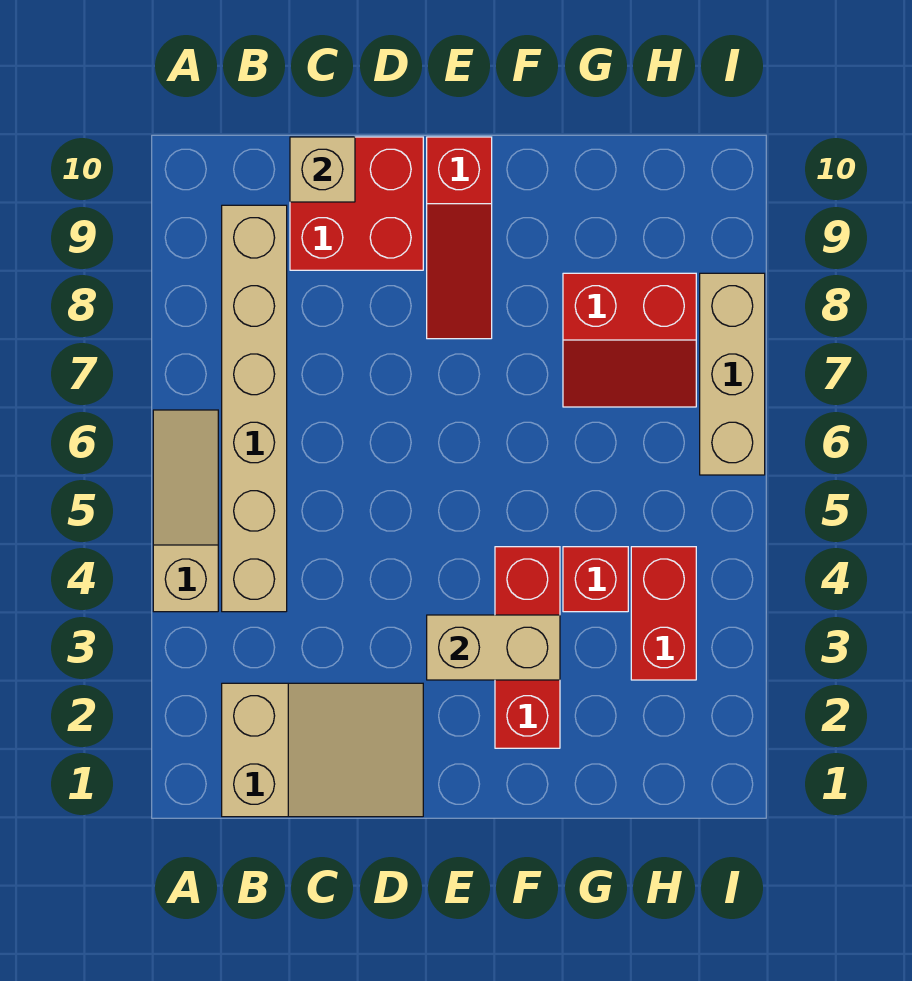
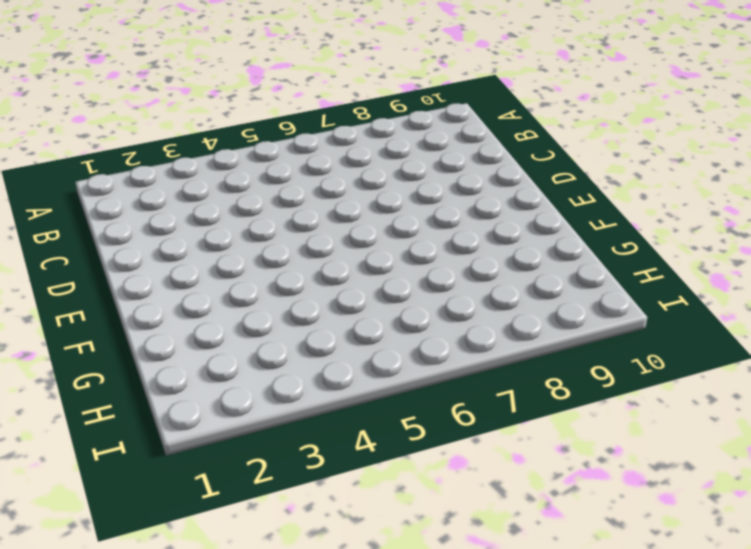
none -> tan slope A4:A6 level 1 top 4
none -> tan slope B1:D2 level 1 top B
none -> tan brick B4:B9 level 1

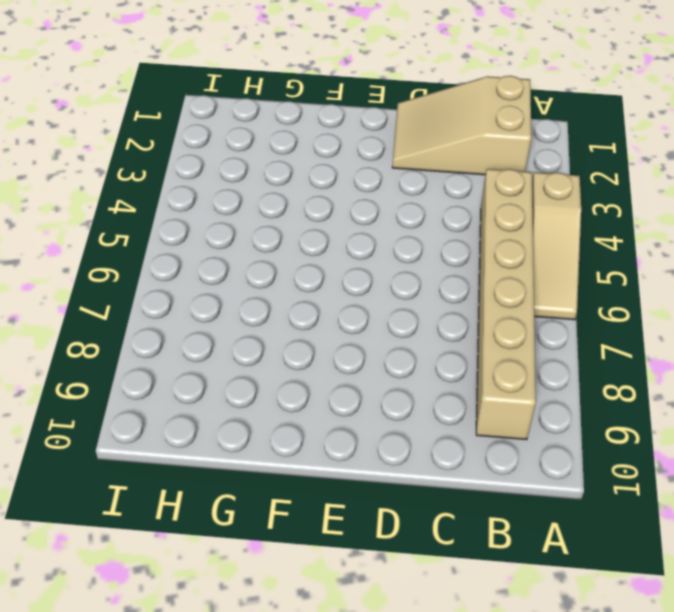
none -> red brick C9:D10 level 1
none -> red slope E8:E10 level 1 top 10
none -> red brick F2:F4 level 1

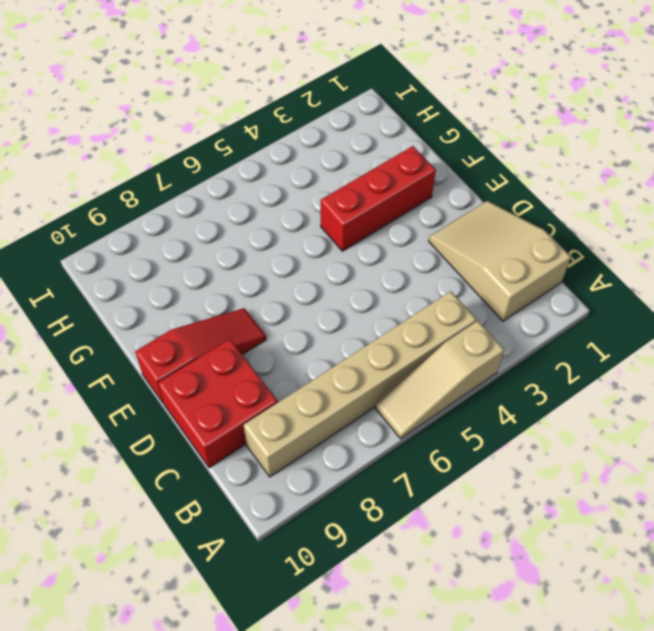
none -> red brick G4 level 1
none -> red slope G7:H8 level 1 top 8
none -> red brick H3:H4 level 1

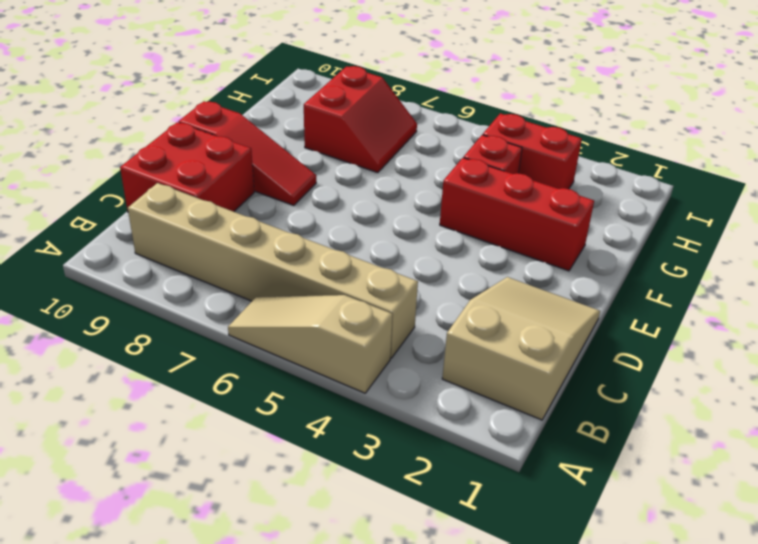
none -> tan brick I6:I8 level 1
none -> tan brick C10 level 2
none -> tan brick E3:F3 level 2

